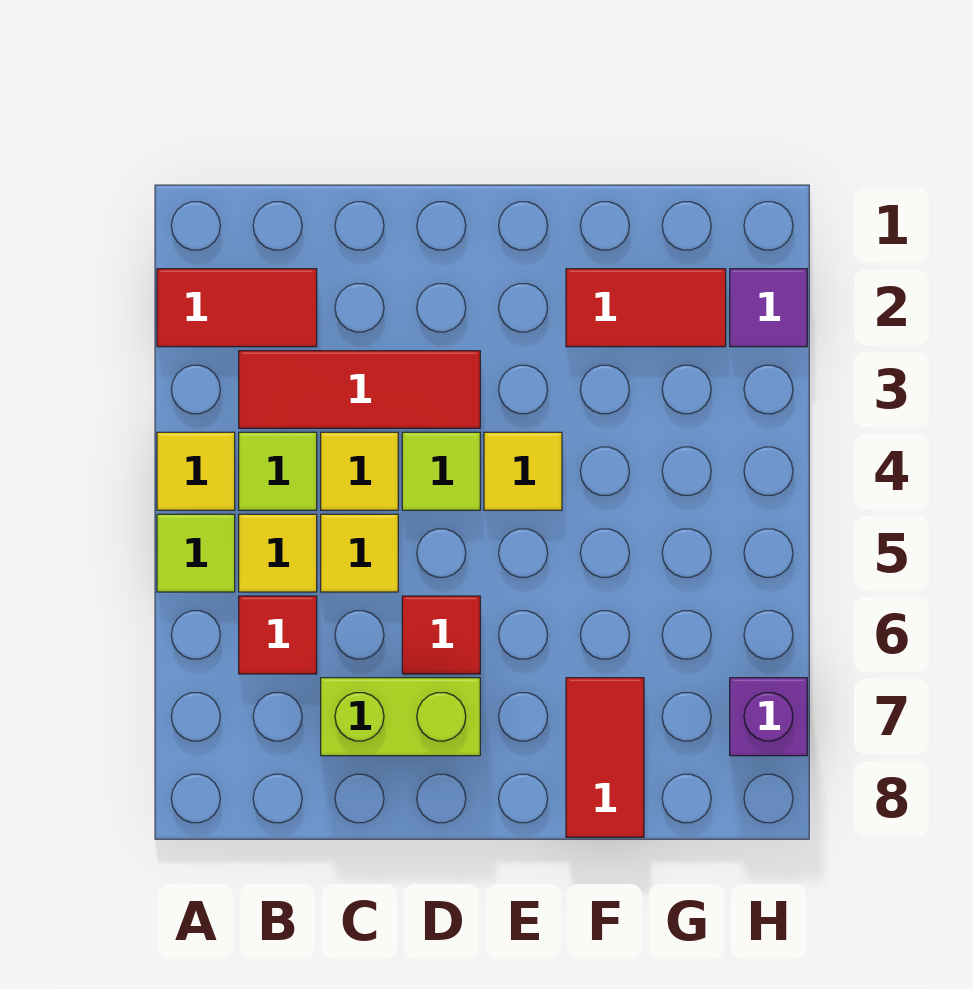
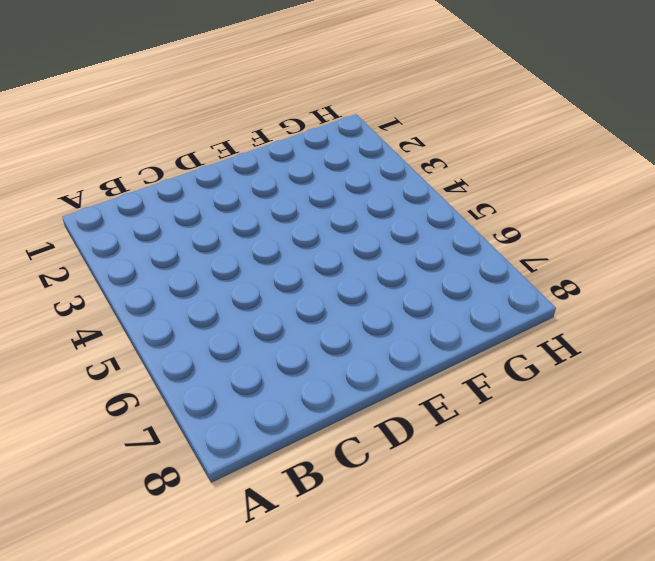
none -> red tile A2:B2 level 1
none -> yellow tile A4 level 1
none -> lime tile A5 level 1

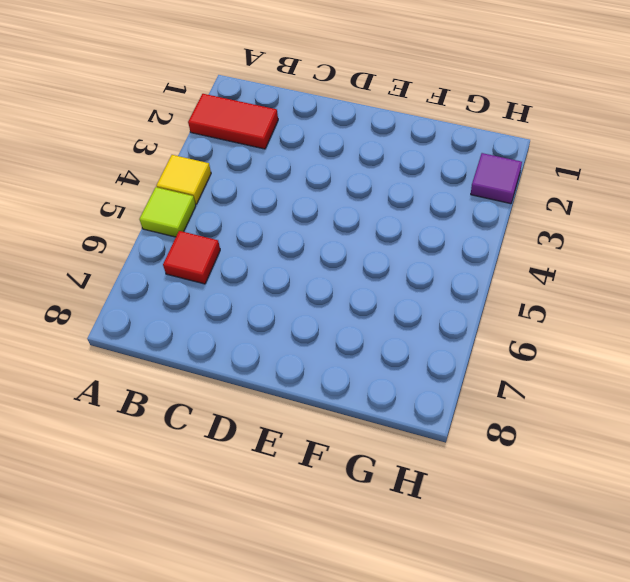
none -> red tile B3:D3 level 1
none -> lime tile B4 level 1
none -> yellow tile B5 level 1

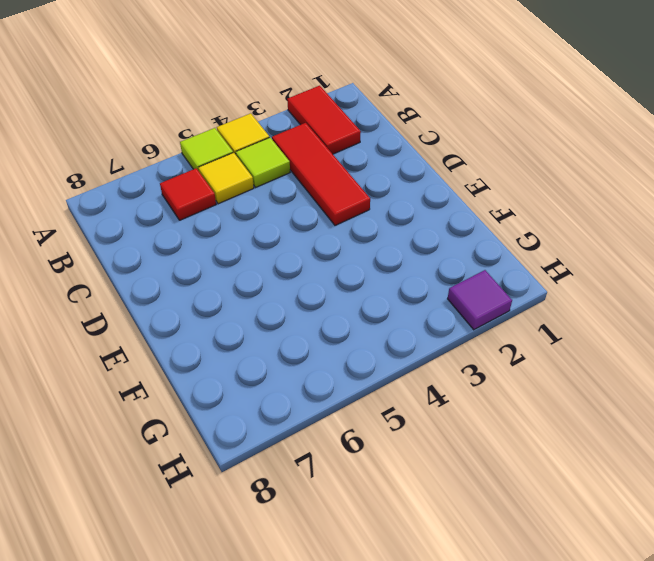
none -> yellow tile C4 level 1
none -> yellow tile C5 level 1
none -> lime brick C7:D7 level 1

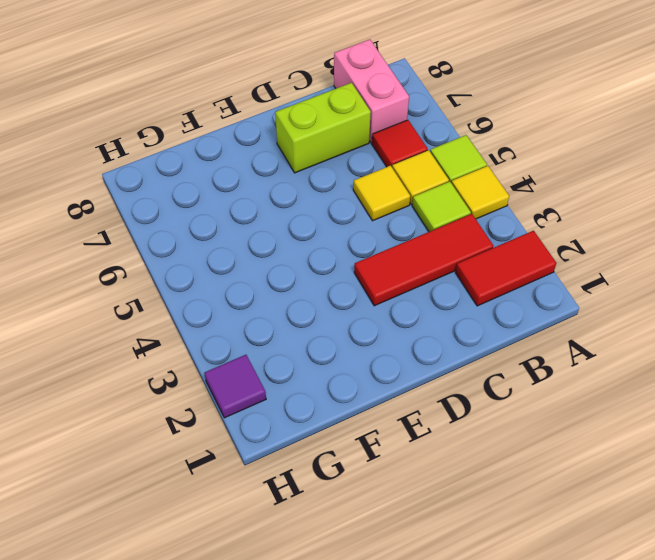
pink brick B7:B8 level 1 -> none
none -> yellow tile C4 level 1
none -> lime tile D4 level 1
none -> red tile D6 level 1

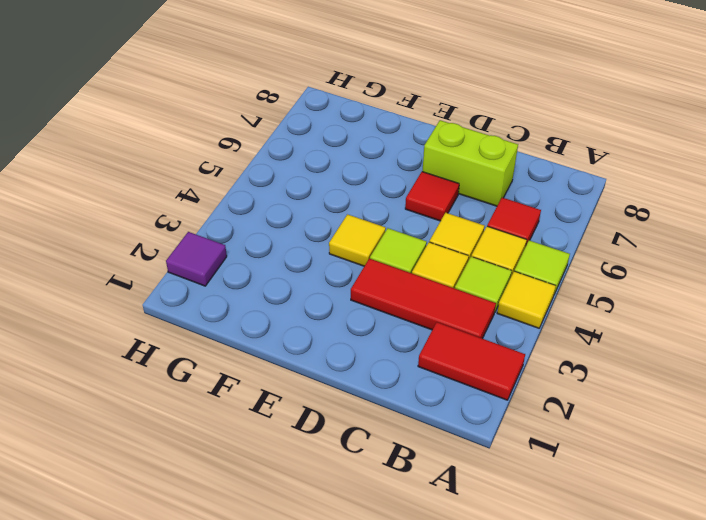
none -> red tile F2:G2 level 1
none -> red tile F7:F8 level 1
none -> purple brick H7 level 1

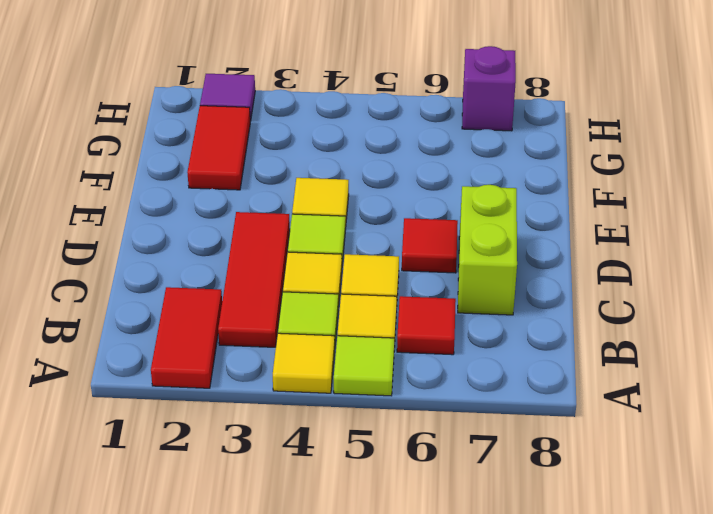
none -> red tile F7:F8 level 1

